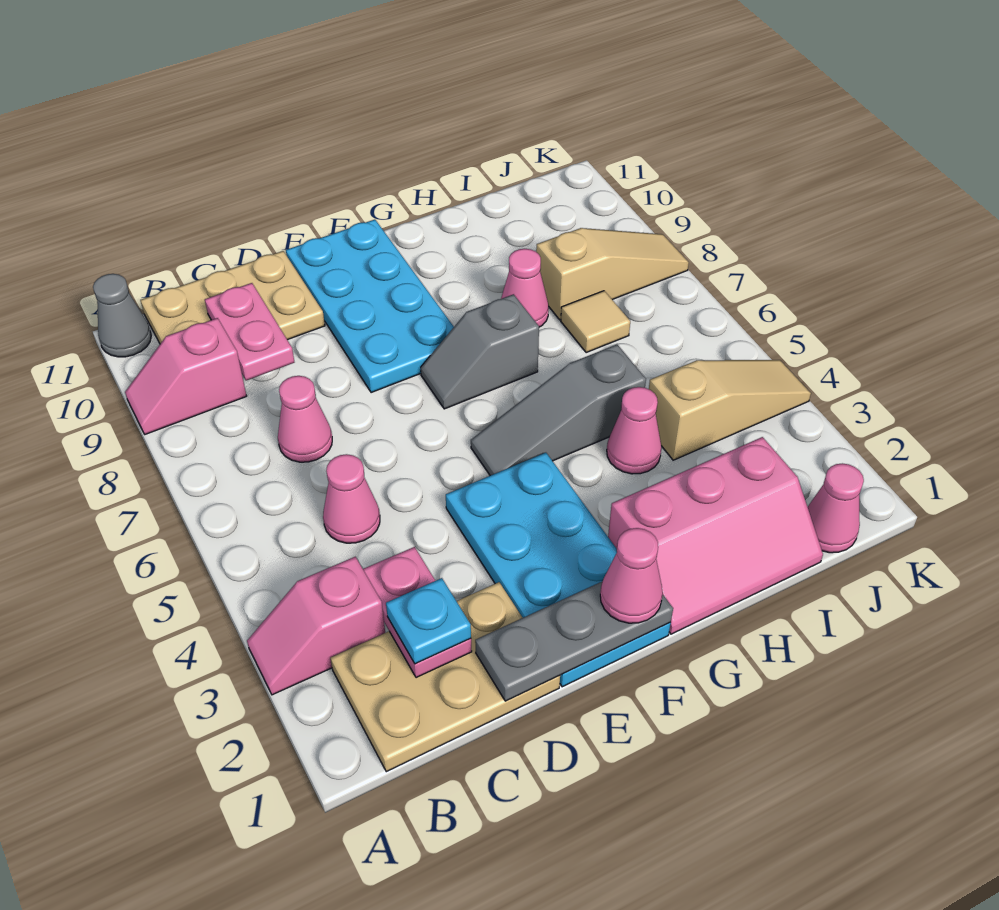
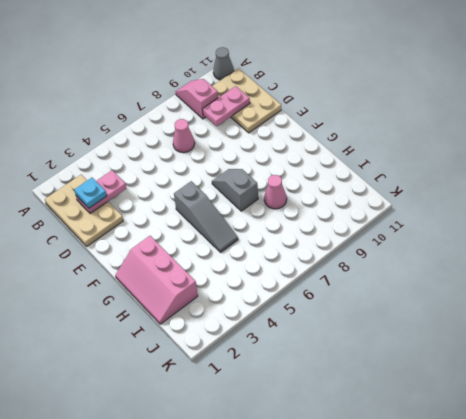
grey slope F5:H5 level 1 top F -> grey slope F5:H5 level 1 top H
none -> pink slope A3:B3 level 1 top B
none -> pink cone C5 level 1
none -> cyan plate E1:F4 level 1

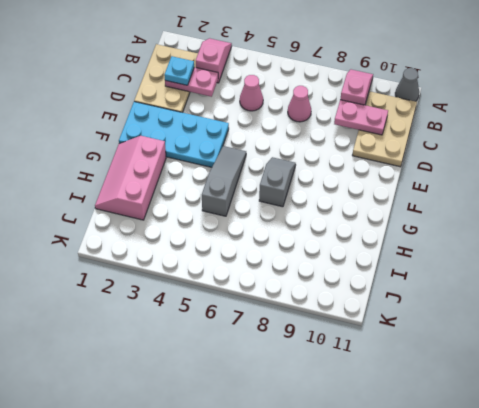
none -> cyan plate E8:F11 level 1
none -> pink cone H4 level 1
none -> pink cone H8 level 1

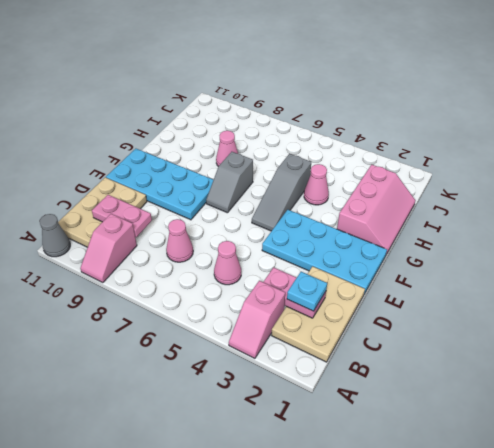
none -> tan slope I4:K4 level 1 top I
none -> tan tile I7 level 1
none -> tan slope I8:K8 level 1 top I

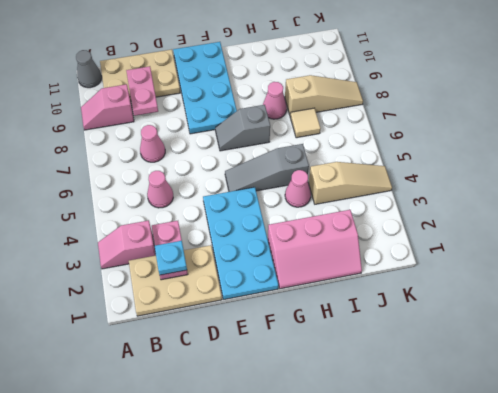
none -> pink cone J1 level 1
none -> grey plate D1:F1 level 2
none -> pink cone F1 level 3

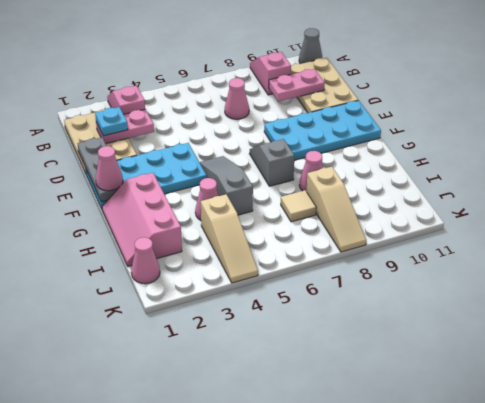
none -> pink cone C5 level 1

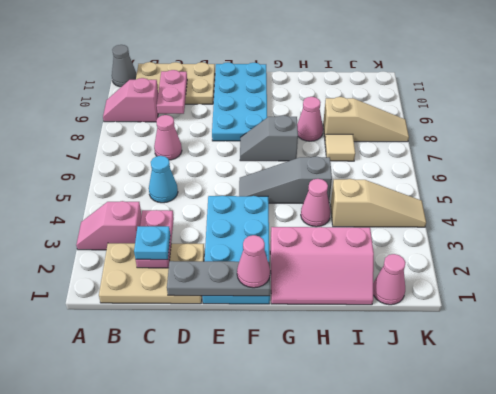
cyan cone C5 level 1 -> pink cone C5 level 1

